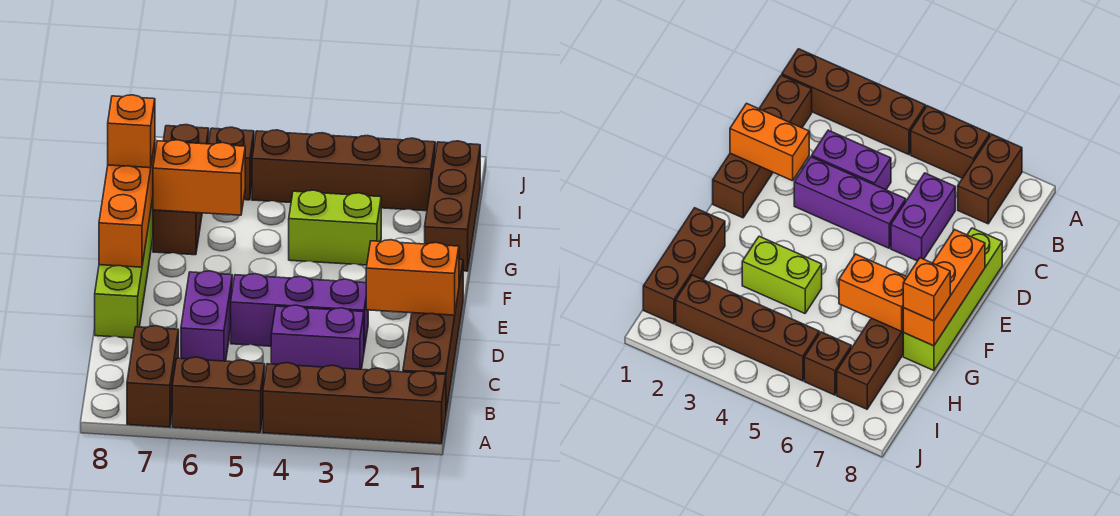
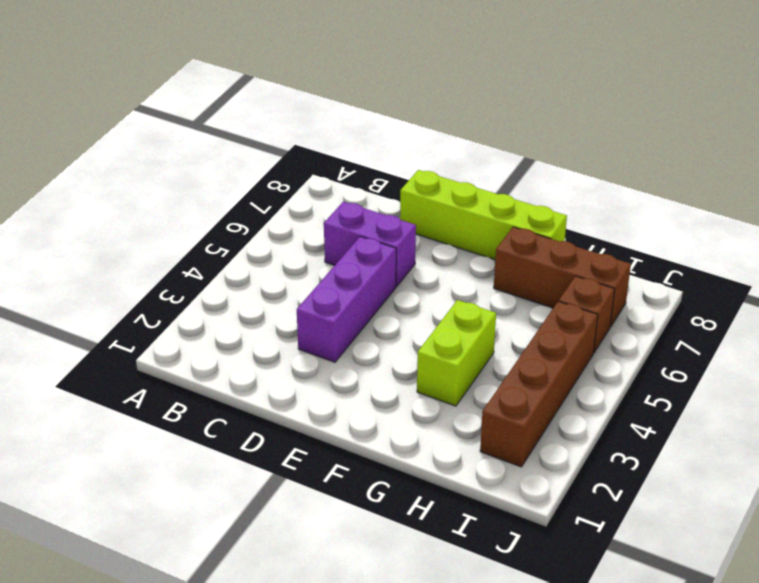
none -> brown brick A1:A4 level 1
none -> brown brick A5:A6 level 1
none -> brown brick A7:B7 level 1

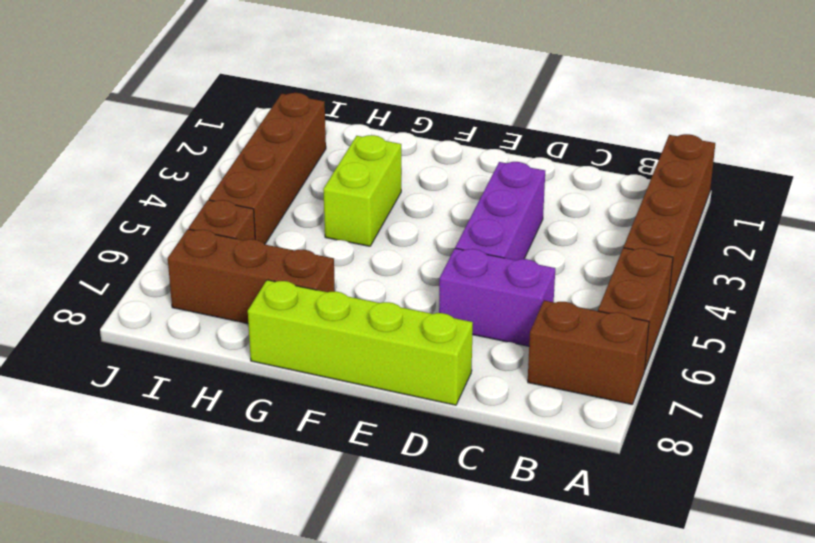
none -> brown brick B1:E1 level 1
none -> purple brick C3:C4 level 1
none -> brown brick G1:I1 level 1

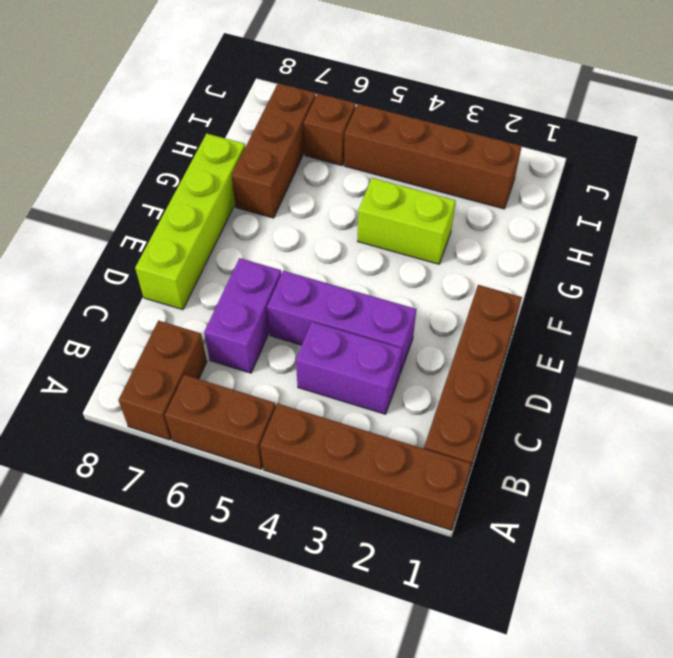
none -> brown brick G1:I1 level 1
none -> orange brick D1:D2 level 2
none -> orange brick E8:G8 level 2

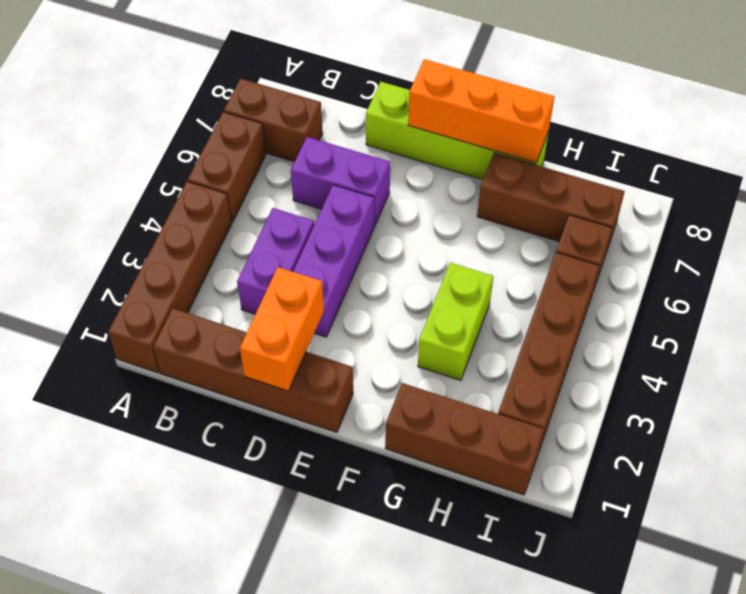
none -> orange brick G6:G7 level 2
none -> orange brick G8 level 3

